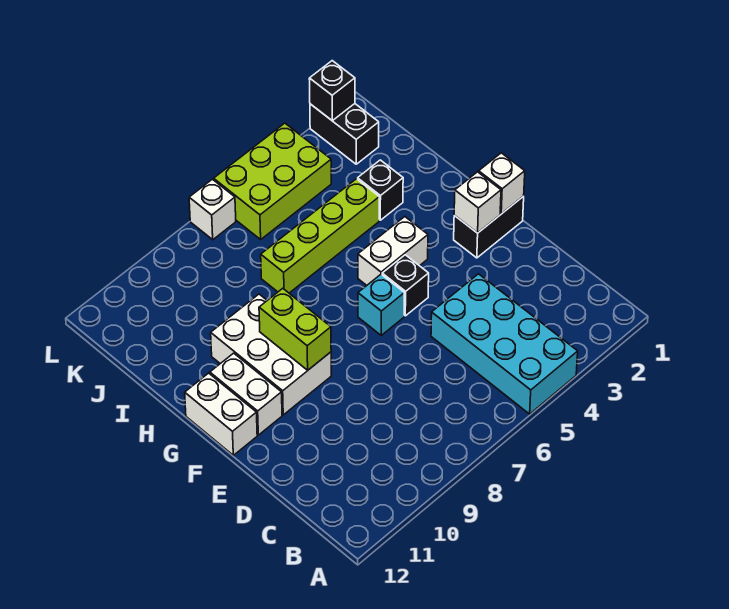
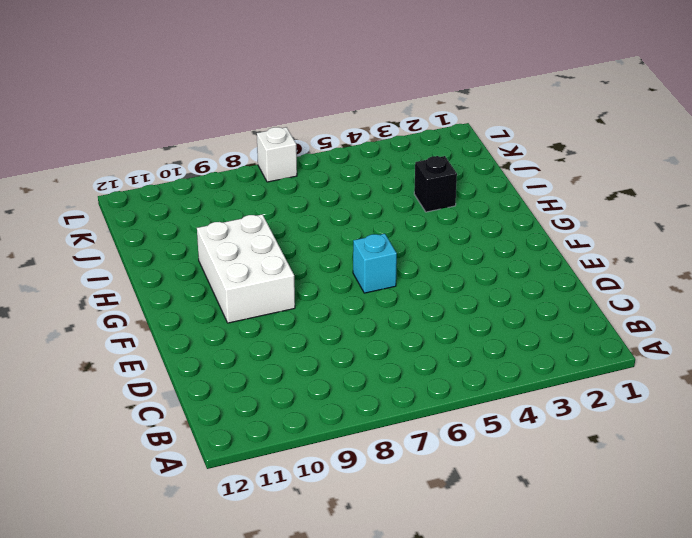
none -> cyan brick A4:D5 level 1
none -> black brick F1:F2 level 1
none -> black brick F5 level 1

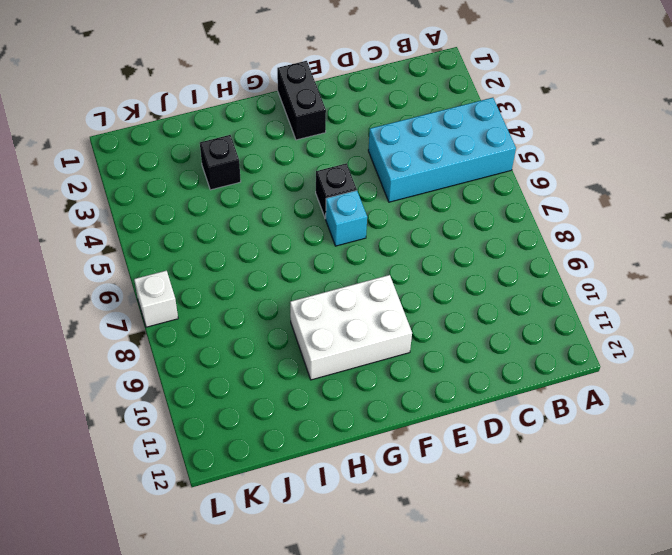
none -> white brick F11:G11 level 1
none -> white brick F12:G12 level 1
none -> white brick G4:G5 level 1

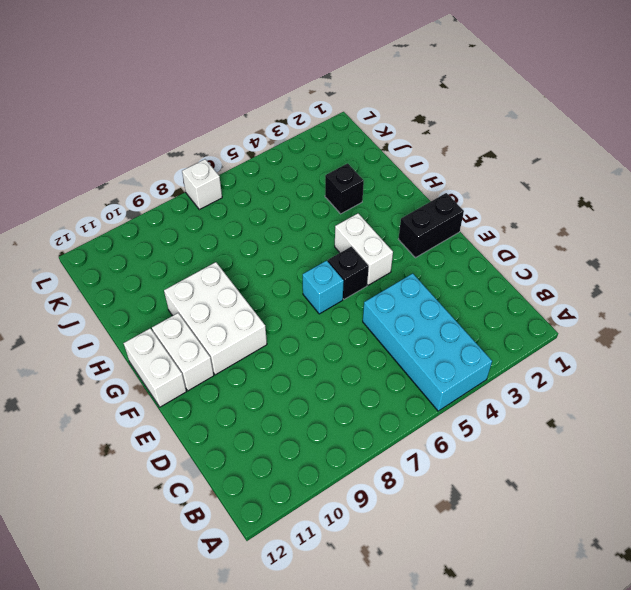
white brick F4:G4 level 1 -> white brick G4:G5 level 1
none -> lime brick I4:I7 level 1
none -> black brick K2:L2 level 1
none -> lime brick K4:L6 level 1

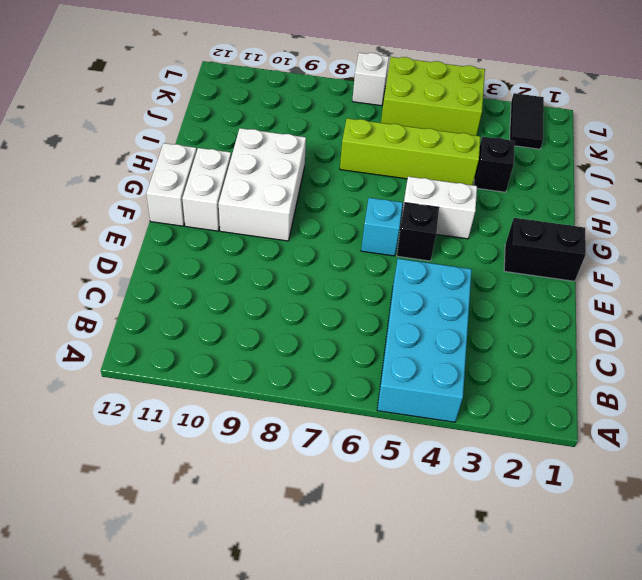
black tile K2:L2 level 1 -> black brick K2:L2 level 1
none -> white brick F1 level 2
none -> white brick F2 level 2
none -> lime brick F9:G9 level 2

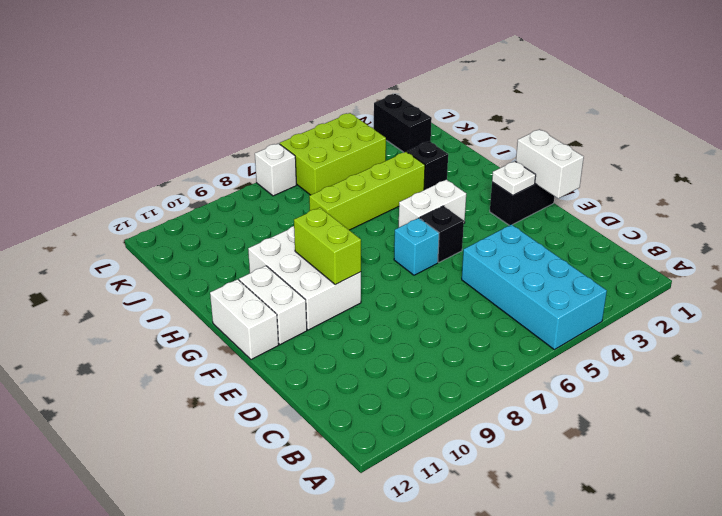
white brick E1:F1 level 2 -> white brick F1 level 2
white plate F2 level 2 -> white brick F2 level 2
none -> black brick L2 level 2

